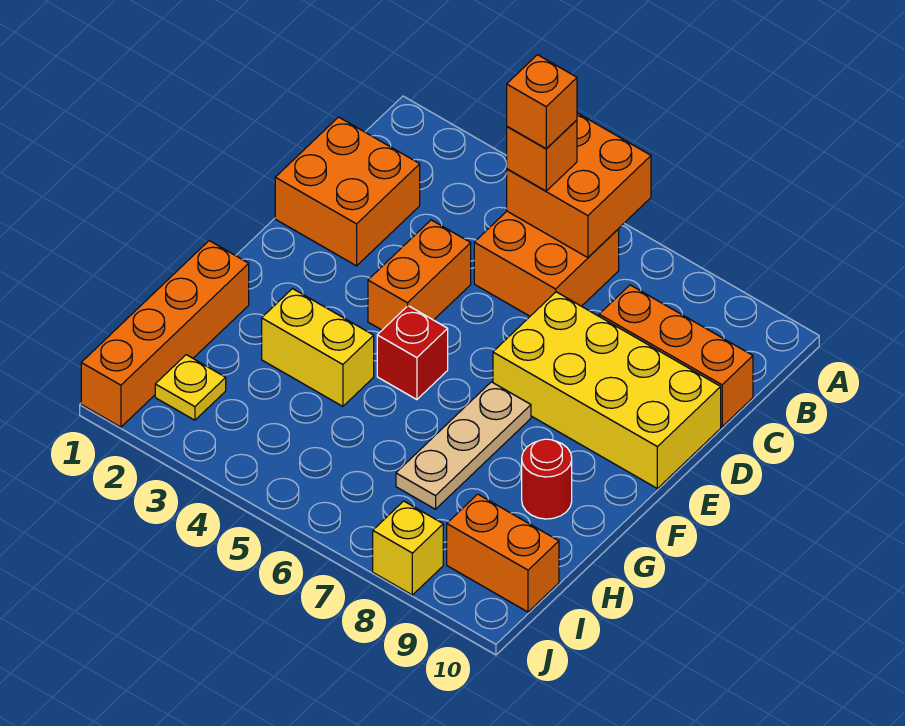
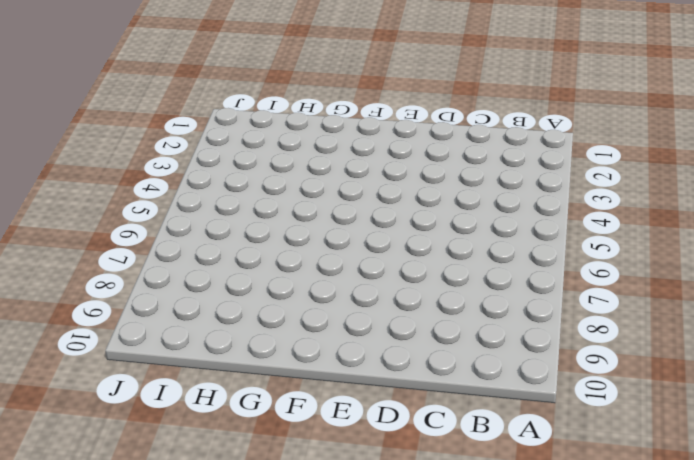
none -> orange brick B5:C6 level 1
none -> orange brick C1:D2 level 1
none -> orange brick C8:C10 level 1

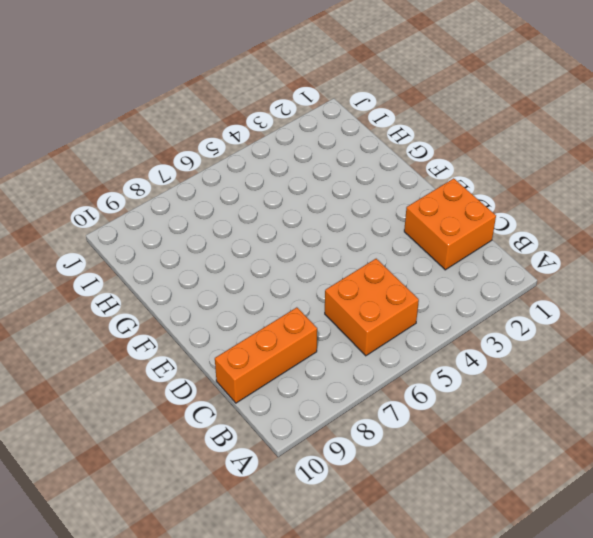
none -> orange brick D4:E4 level 1
none -> yellow brick D7:E10 level 1
none -> red brick F5 level 1

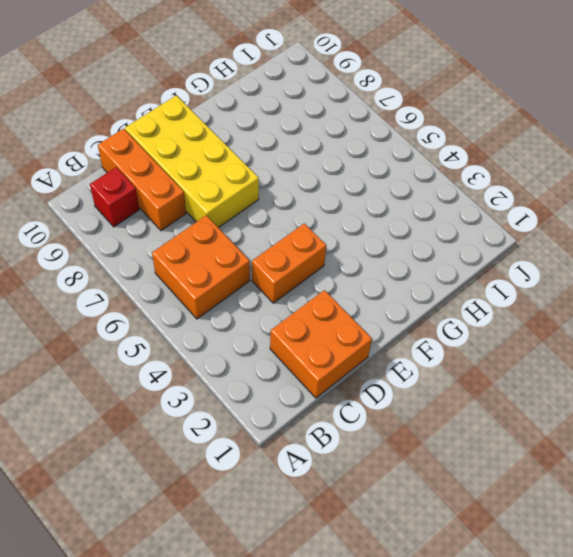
red brick B9 level 1 -> red brick F5 level 1
none -> tan plate F7:H7 level 1
none -> orange brick G1:J1 level 1
none -> yellow brick G3:G4 level 1

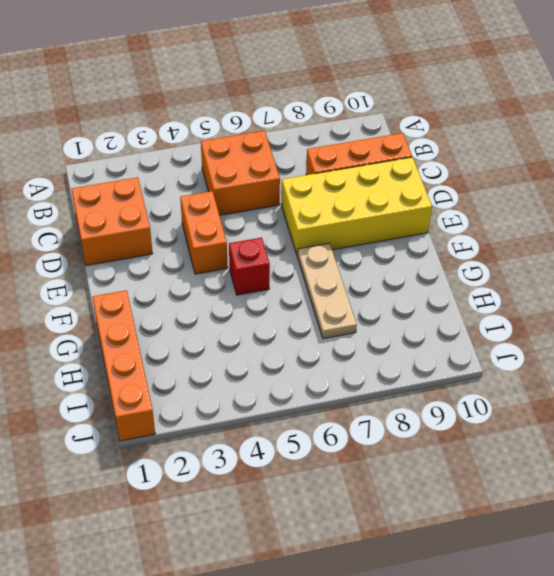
none -> yellow brick G3:G4 level 1
none -> red round brick G9 level 1
none -> yellow plate I2 level 1

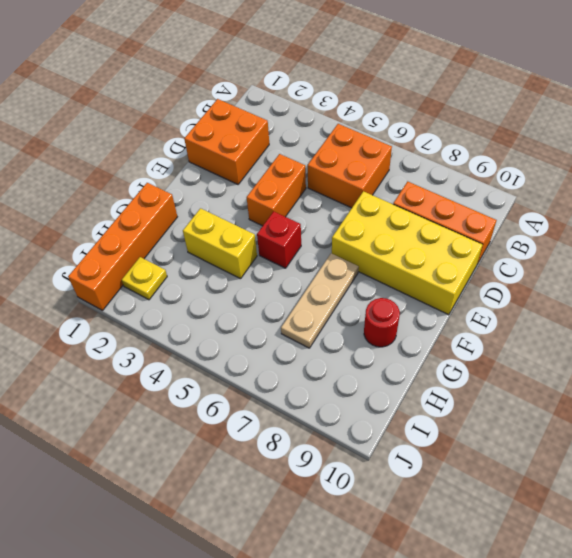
none -> orange brick I9:I10 level 1
none -> yellow brick J8 level 1
none -> orange brick A5:B6 level 2

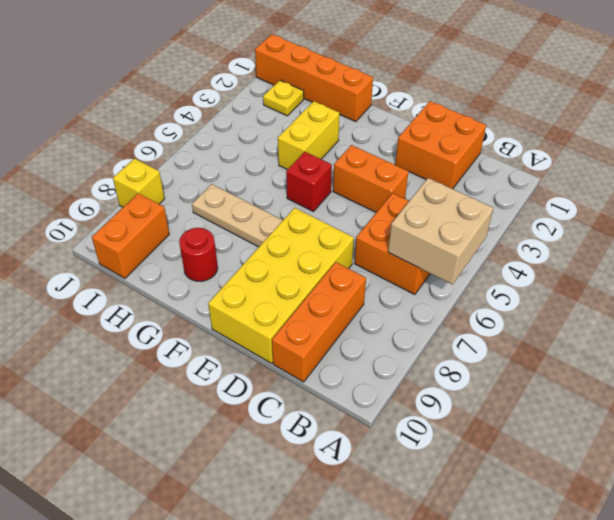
tan brick A5:B6 level 2 -> orange brick A5:B6 level 2
none -> orange brick B5 level 3
none -> orange brick B5 level 4

